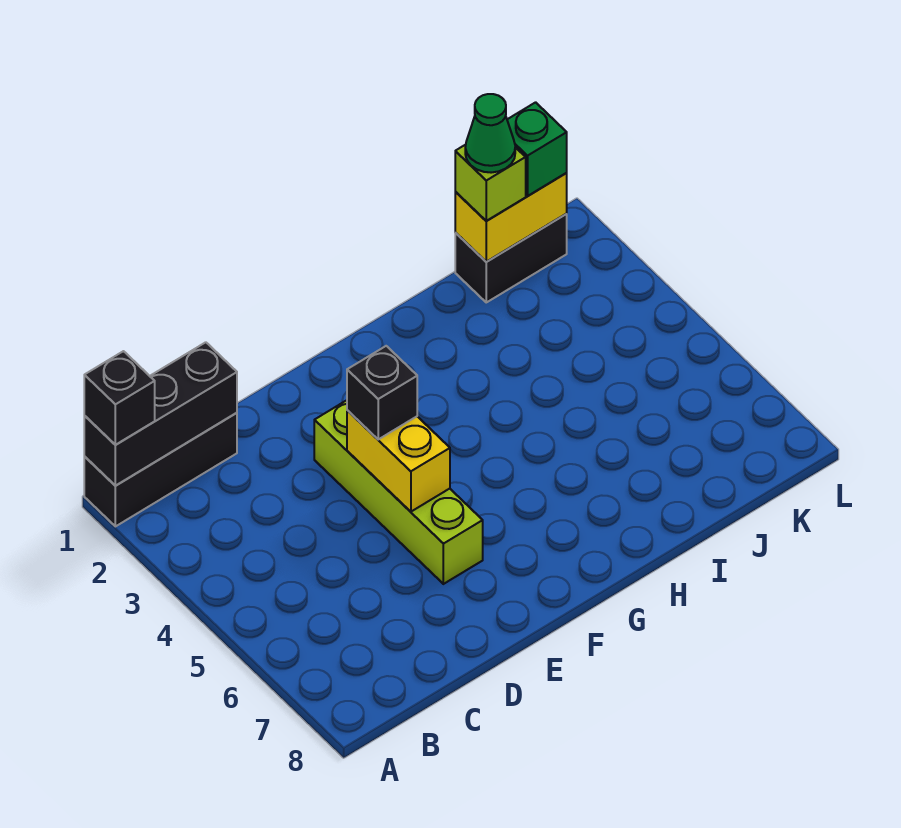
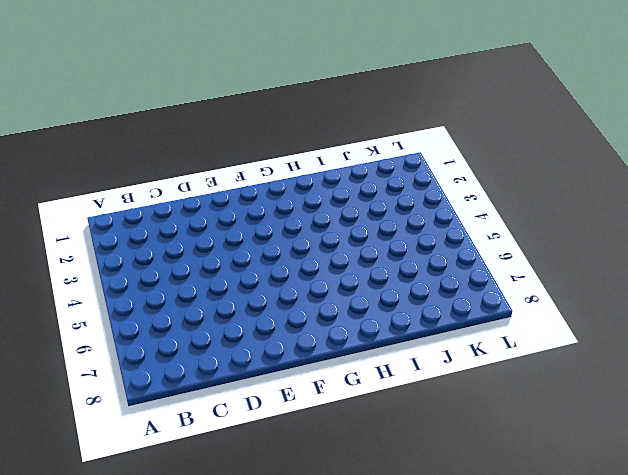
none -> black brick A1:C1 level 1
none -> lime brick E3:E6 level 1

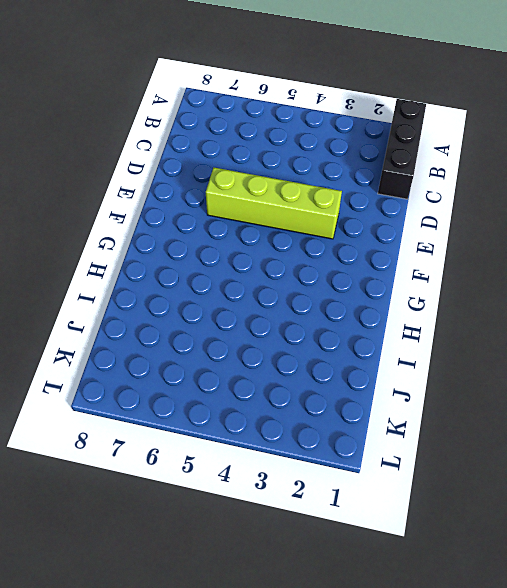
none -> black brick J1:K1 level 1
none -> black brick A1:C1 level 2

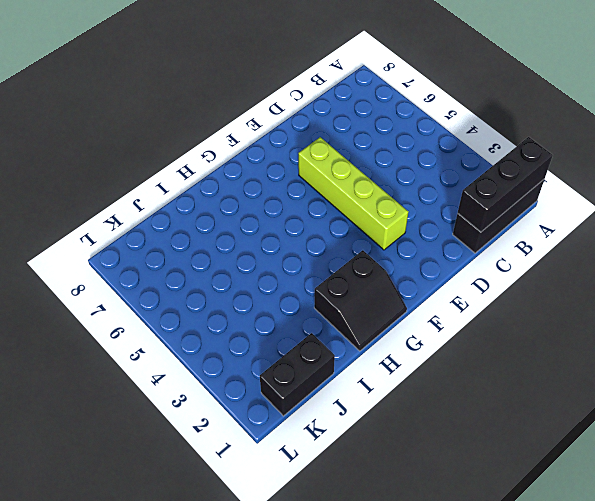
black slope G1:H2 level 1 top 2 -> none
none -> yellow brick E4:E5 level 2
none -> yellow brick J1:K1 level 2

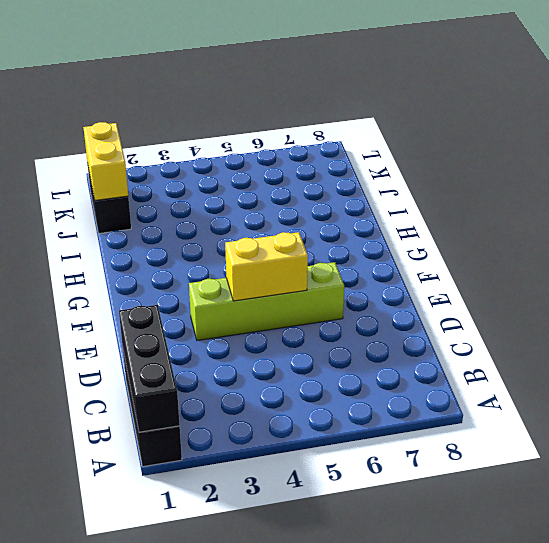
none -> black brick A1 level 3
none -> black brick E4 level 3

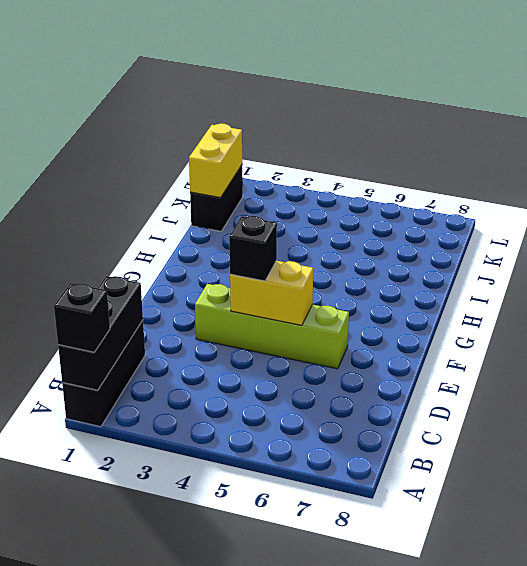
none -> lime brick J1 level 3
none -> green brick K1 level 3

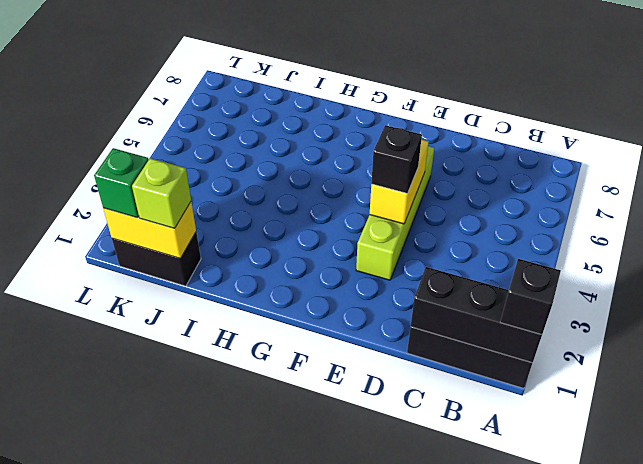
none -> green cone J1 level 4

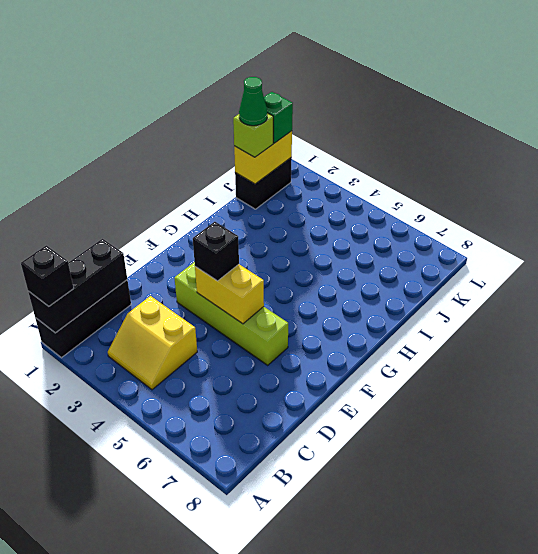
yellow slope B3:C4 level 1 top C -> none

